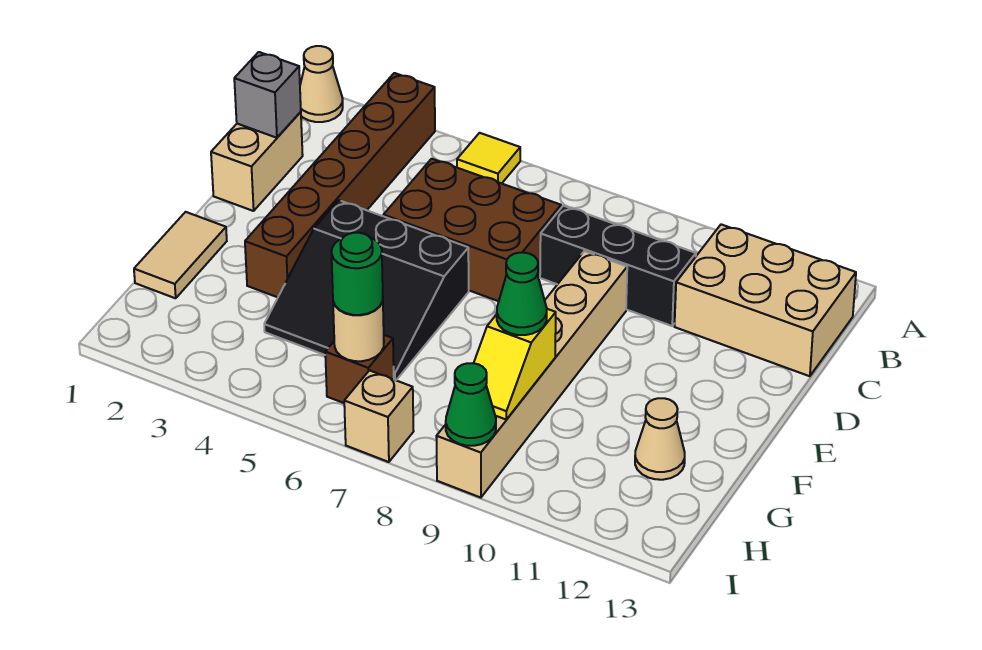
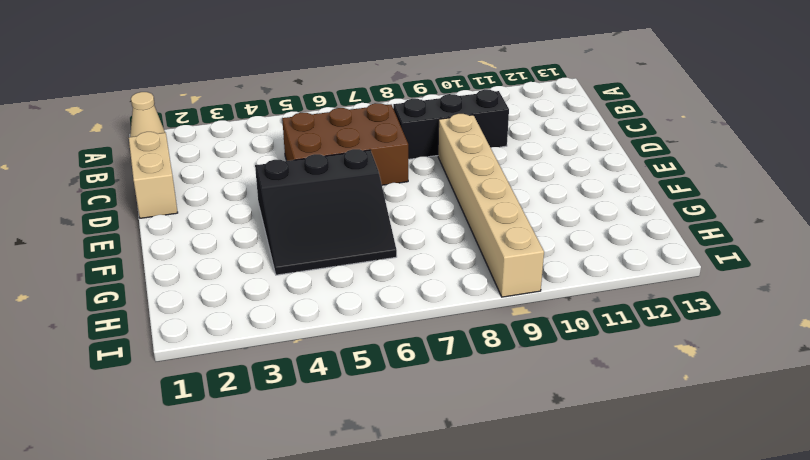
none -> brown brick A3:F3 level 1
none -> yellow tile A5 level 1
none -> tan brick B11:C13 level 1

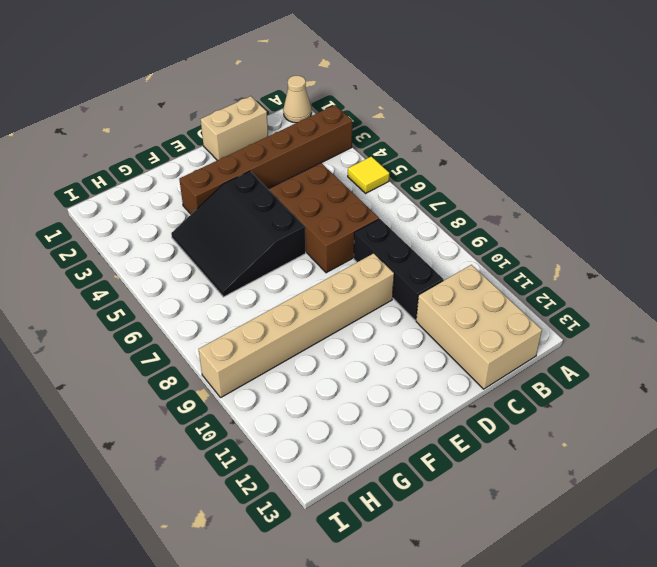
none -> tan tile F1:G1 level 1
none -> tan cone G12 level 1
none -> brown brick H6 level 1

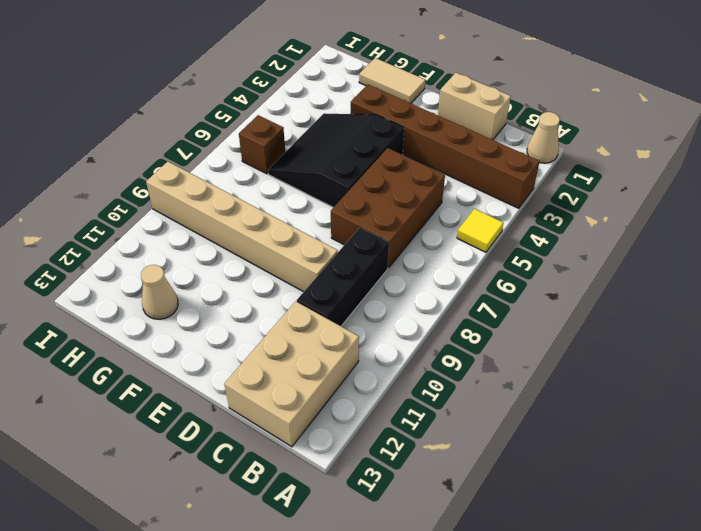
none -> tan brick I7 level 1
none -> grey brick C1 level 2
none -> yellow slope G9:H9 level 2 top G

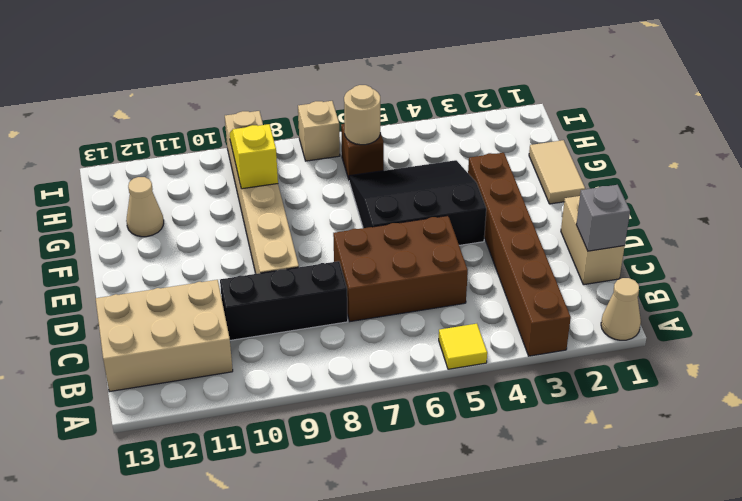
none -> green cone I9 level 2
none -> green cone G9 level 3
none -> green round brick H6 level 3

